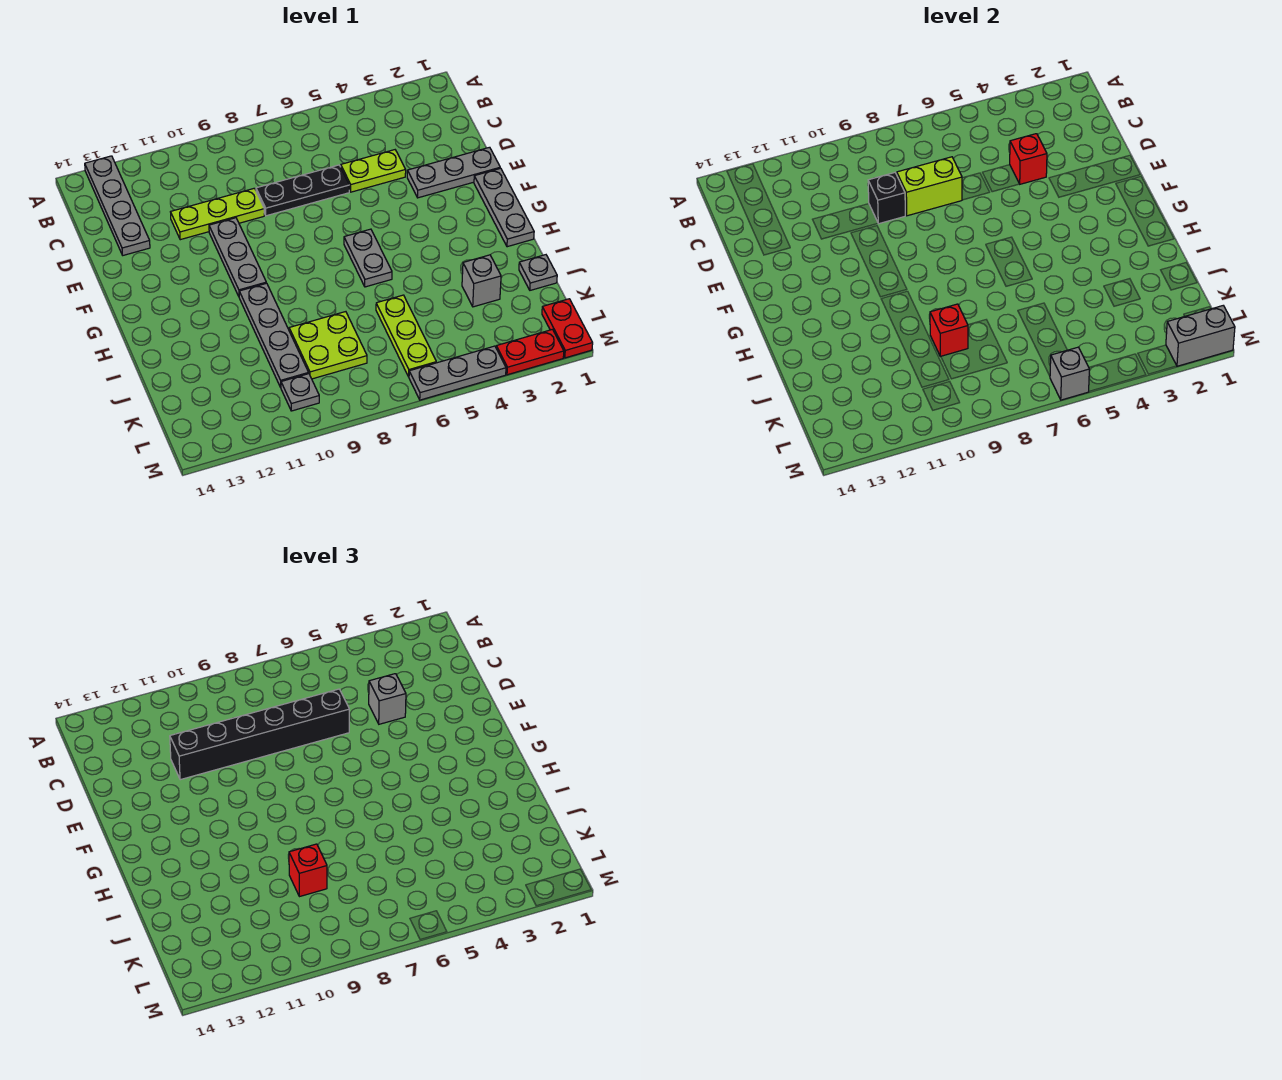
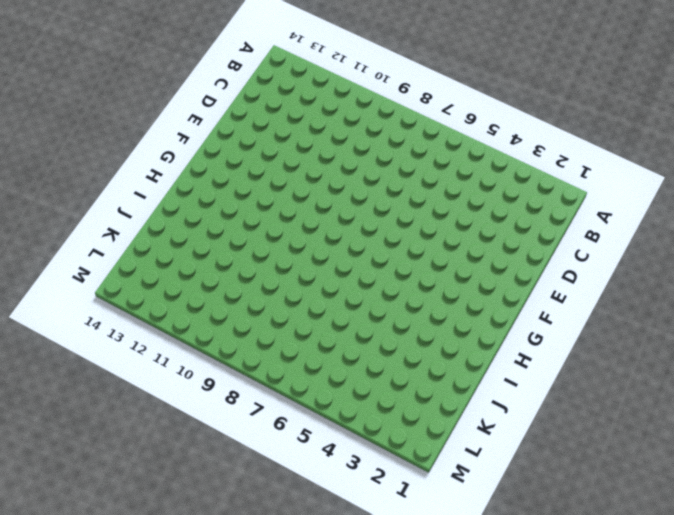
none -> grey plate A13:D13 level 1
none -> lime plate D4:D5 level 1
none -> black plate D6:D8 level 1

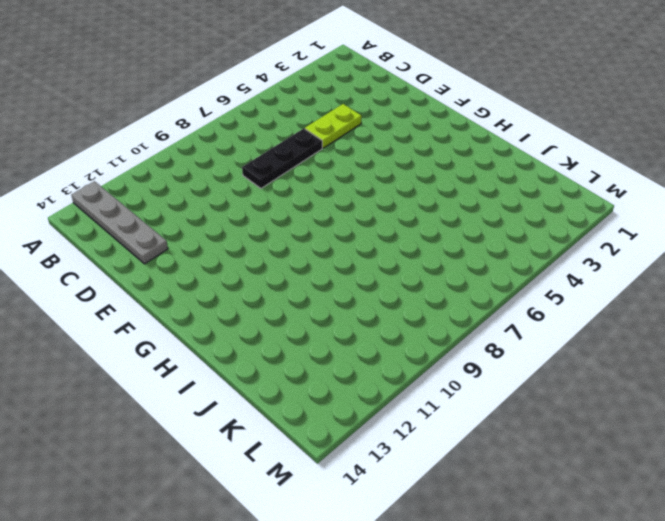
none -> lime plate D9:D11 level 1
none -> grey plate E1:E3 level 1
none -> grey plate E10:G10 level 1

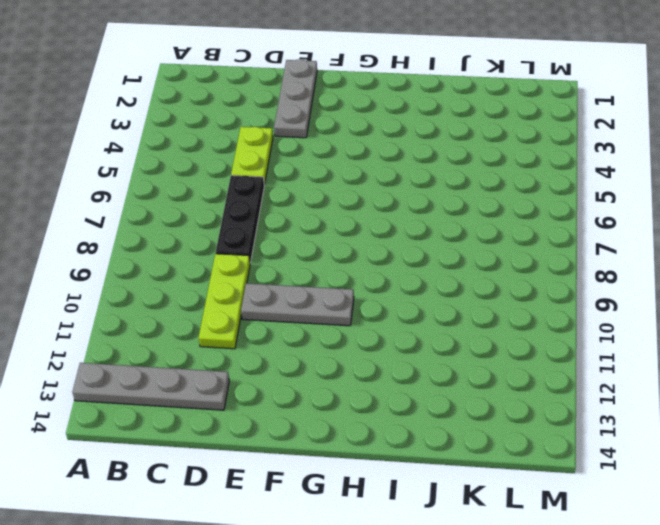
none -> grey plate F1:H1 level 1
none -> grey plate G6:H6 level 1
none -> grey plate H10:K10 level 1

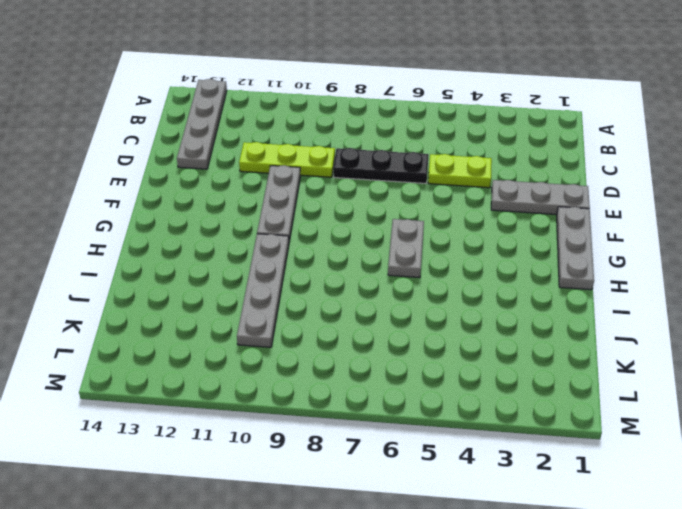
none -> grey plate J1 level 1
none -> grey brick J3 level 1
none -> lime plate J6:L6 level 1

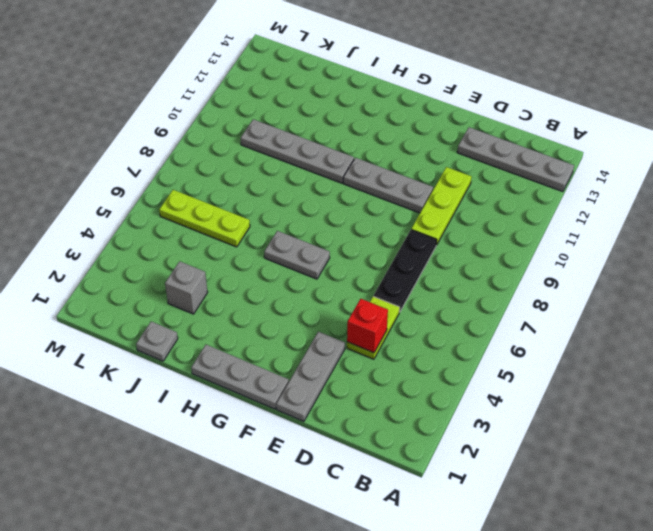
none -> lime plate J8:K9 level 1
none -> red plate L1:M1 level 1
none -> grey plate L10 level 1

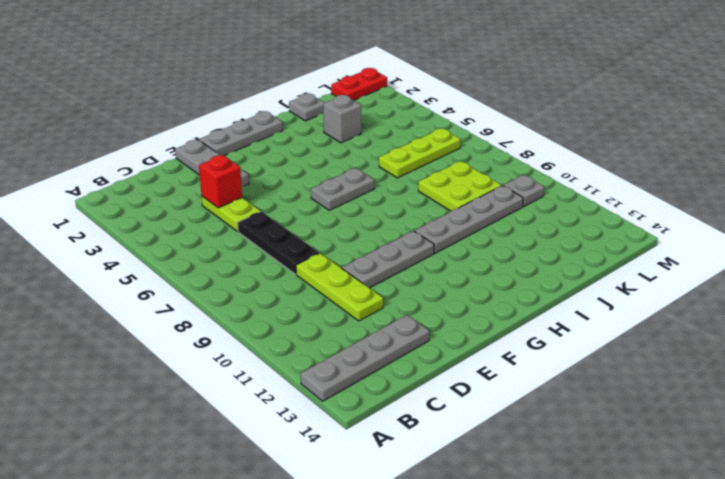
none -> red plate M2:M3 level 1
none -> grey plate M4:M6 level 1
none -> lime brick D7:D8 level 2

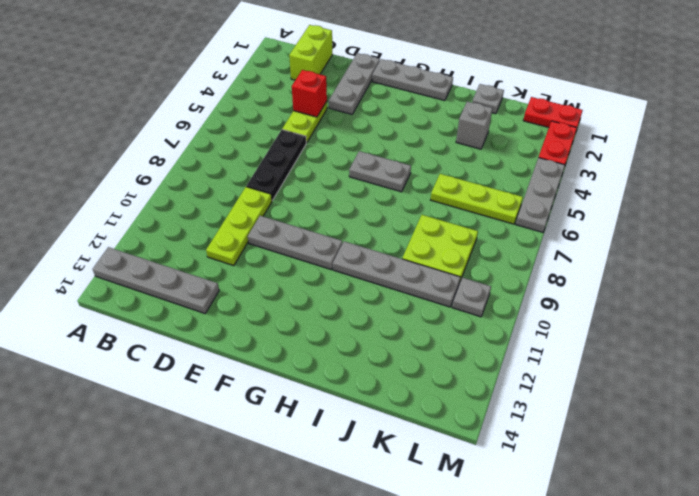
lime brick C1:C2 level 1 -> lime brick D7:D8 level 2
none -> black brick D9 level 2
none -> red brick J9 level 2
none -> grey brick M1:M2 level 2

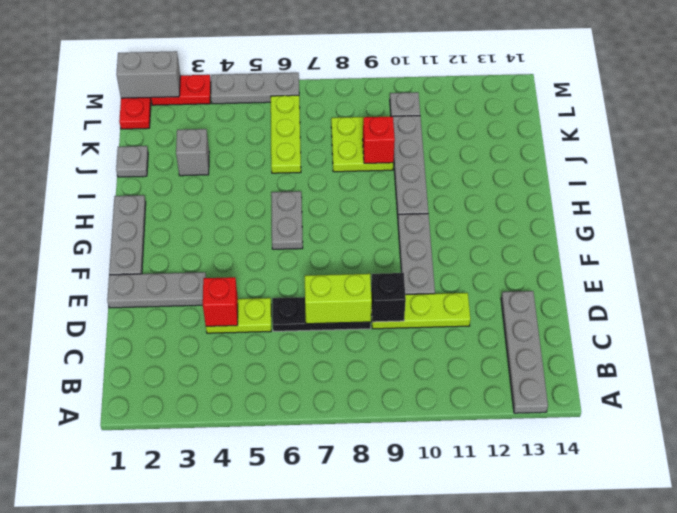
none -> grey brick M6 level 2
none -> grey brick D4 level 3
none -> black brick D6:D11 level 3

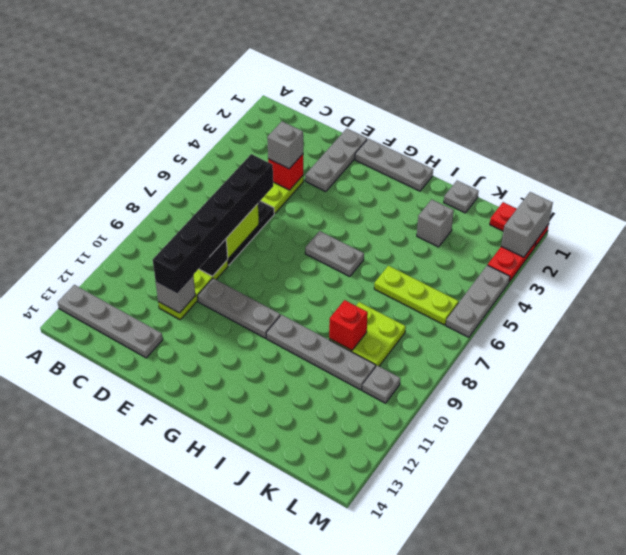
grey brick D11 level 2 -> grey brick M6 level 2
none -> red brick J9 level 3

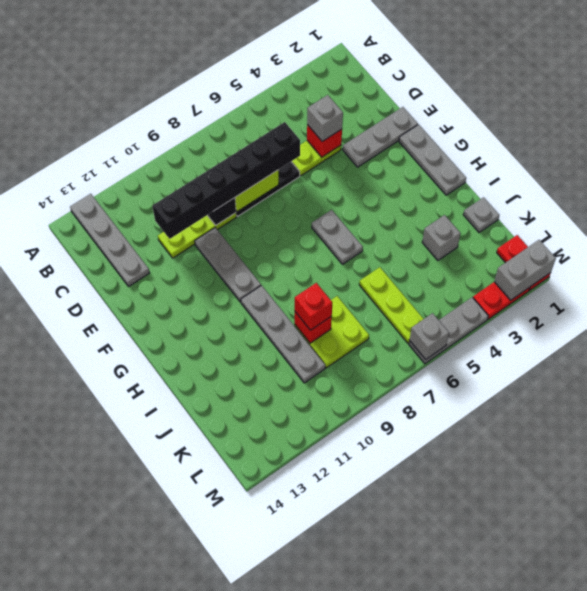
none -> grey plate L10 level 1

